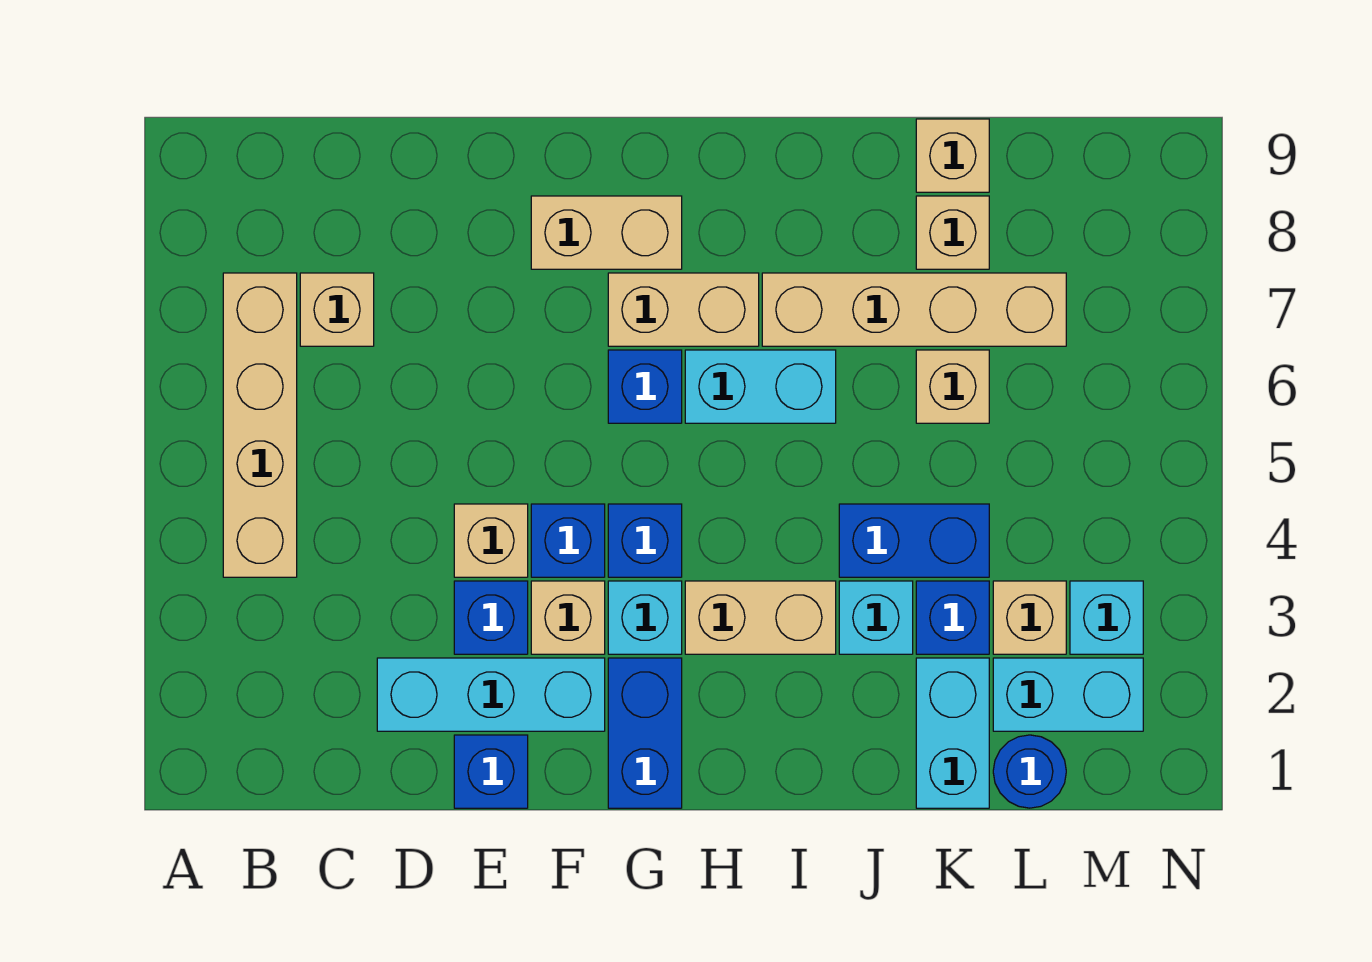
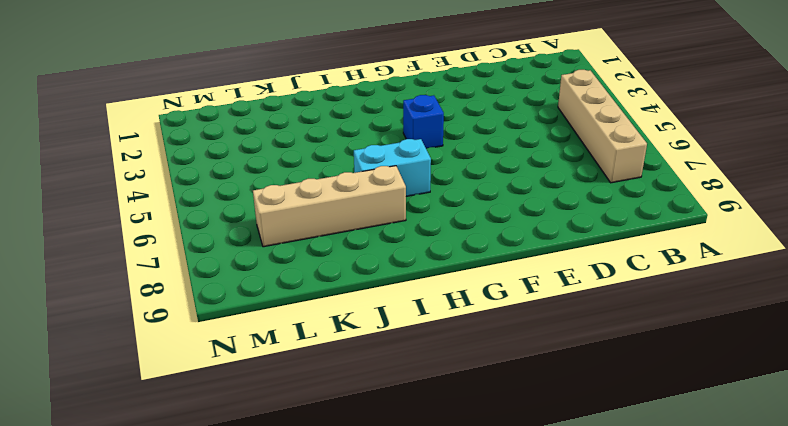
none -> tan brick C7 level 1
none -> cyan brick D2:F2 level 1
none -> blue brick E1 level 1

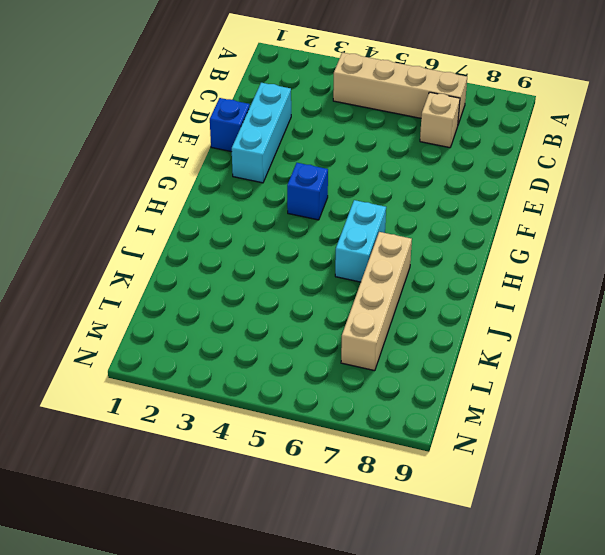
none -> blue brick E3 level 1
none -> tan brick E4 level 1
none -> tan brick F3 level 1

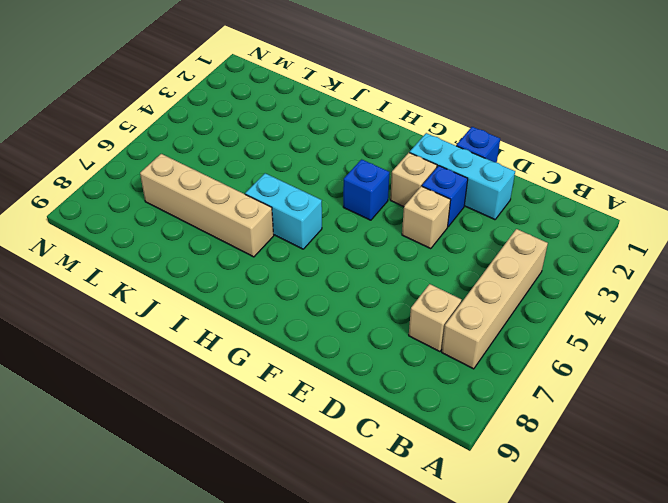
none -> blue brick F4 level 1
none -> tan brick F8:G8 level 1
none -> blue brick G1:G2 level 1

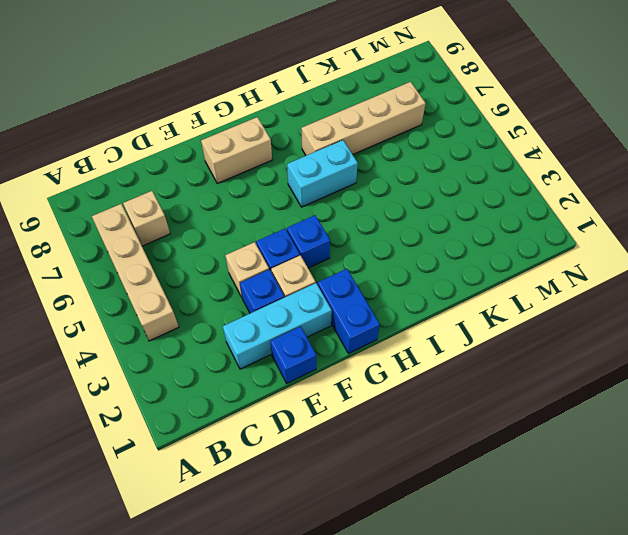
none -> cyan brick G3 level 1
none -> blue brick G6 level 1
none -> tan brick G7:H7 level 1

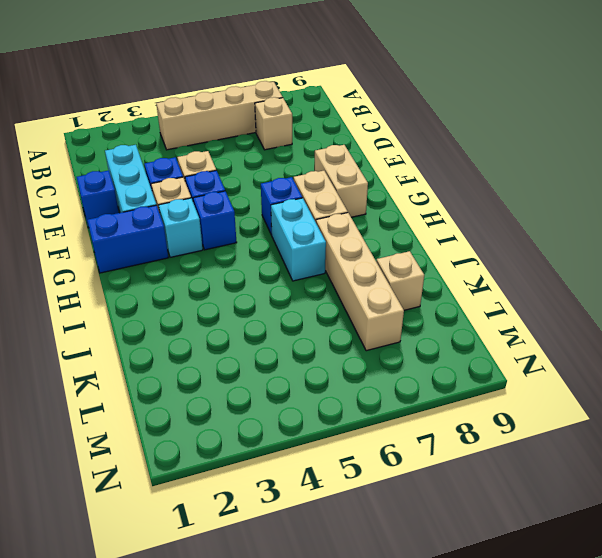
none -> tan brick H3:I3 level 1
none -> cyan brick J3 level 1
none -> blue brick J4:K4 level 1

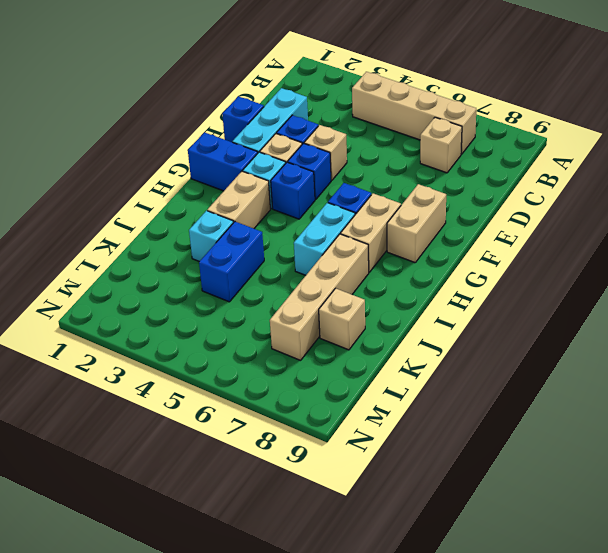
none -> cyan brick K1:K2 level 1
none -> blue brick K3 level 1
none -> tan brick K6 level 1

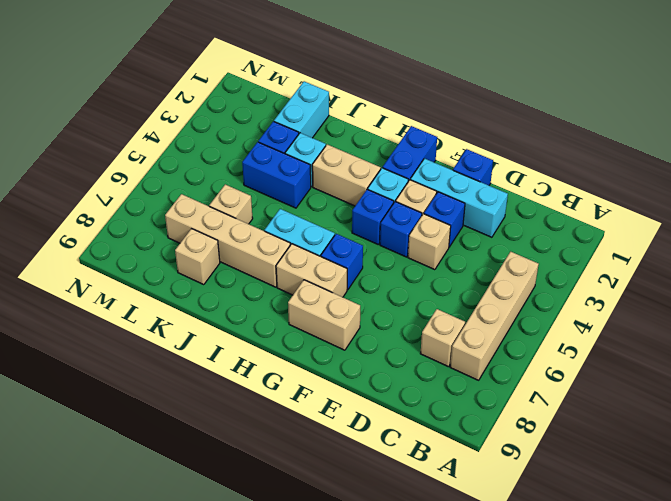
none -> tan brick K9 level 1
none -> blue round brick L1 level 1
none -> cyan brick L2:M2 level 1

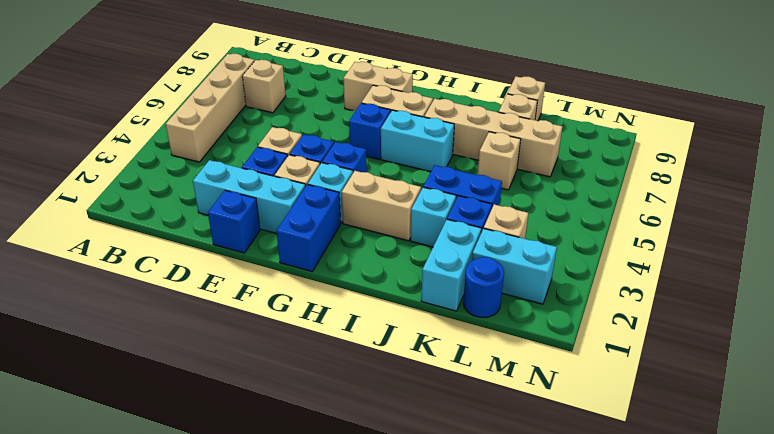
none -> cyan brick M3 level 1

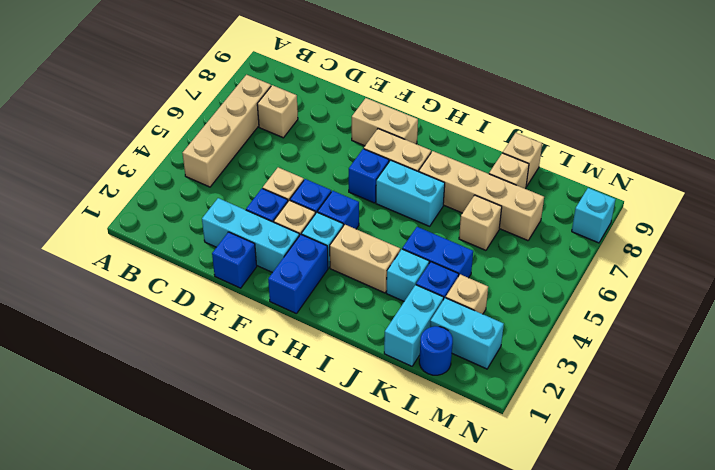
cyan brick N8 level 1 -> cyan brick M3 level 1

